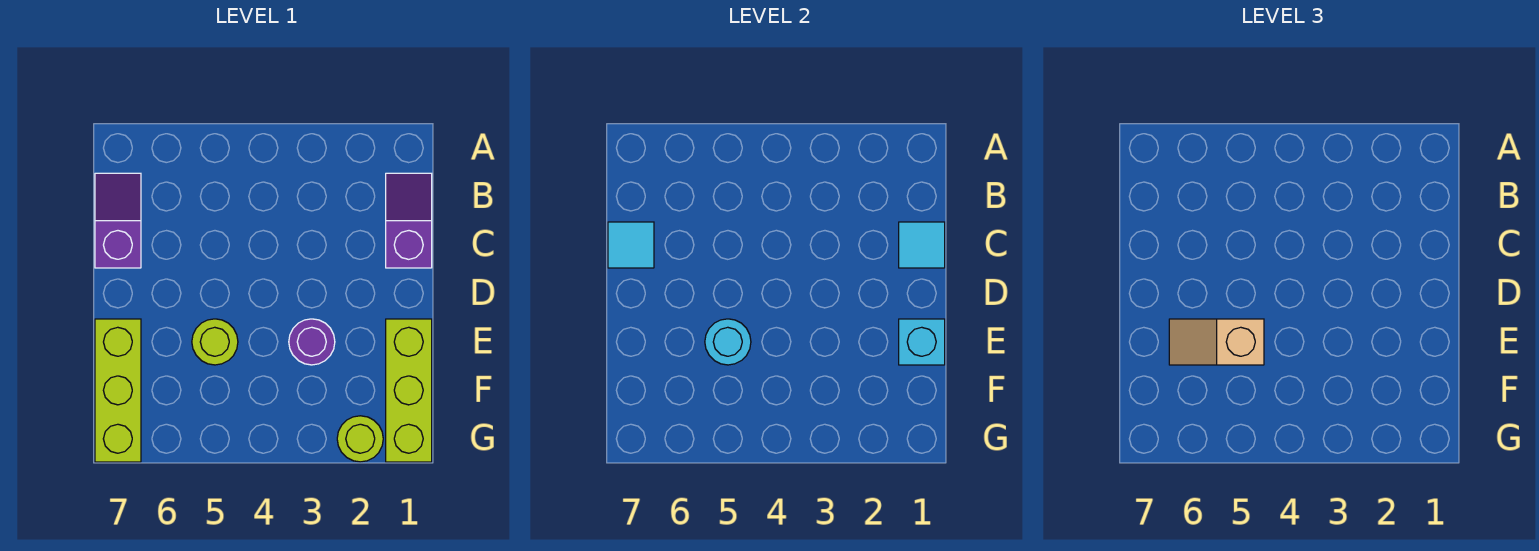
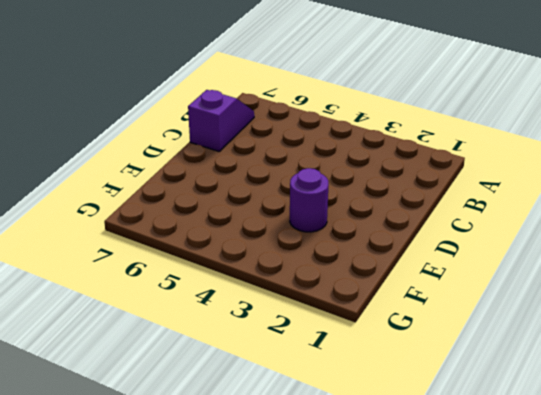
none -> purple slope B1:C1 level 1 top C
none -> lime brick E1:G1 level 1
none -> lime round brick E5 level 1

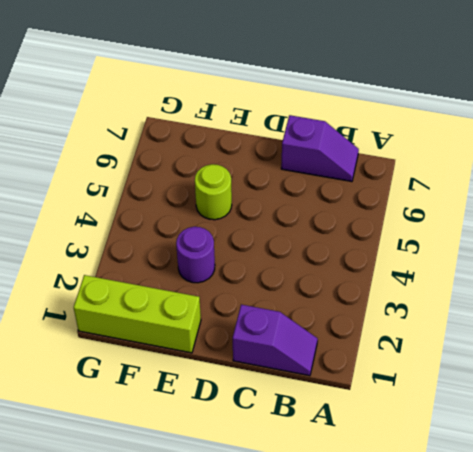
none -> lime brick E7:G7 level 1
none -> lime round brick G2 level 1
none -> cyan tile C1 level 2

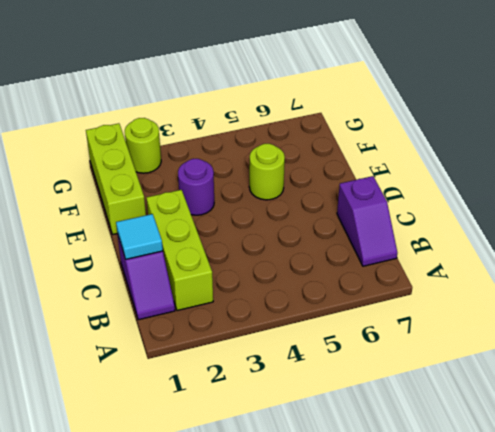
lime brick B2:D2 level 1 -> lime brick E7:G7 level 1
none -> cyan tile C7 level 2
none -> cyan brick E1 level 2
none -> cyan round brick E5 level 2

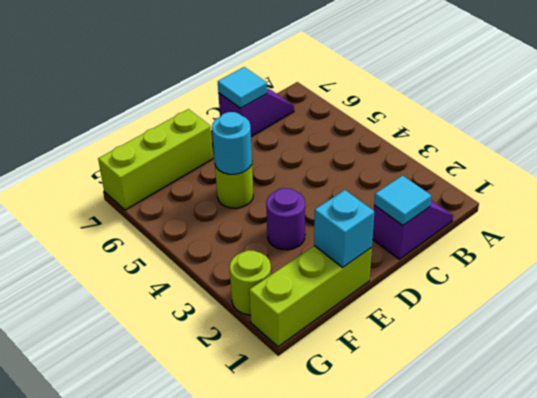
none -> tan slope E5:E6 level 3 top 5

